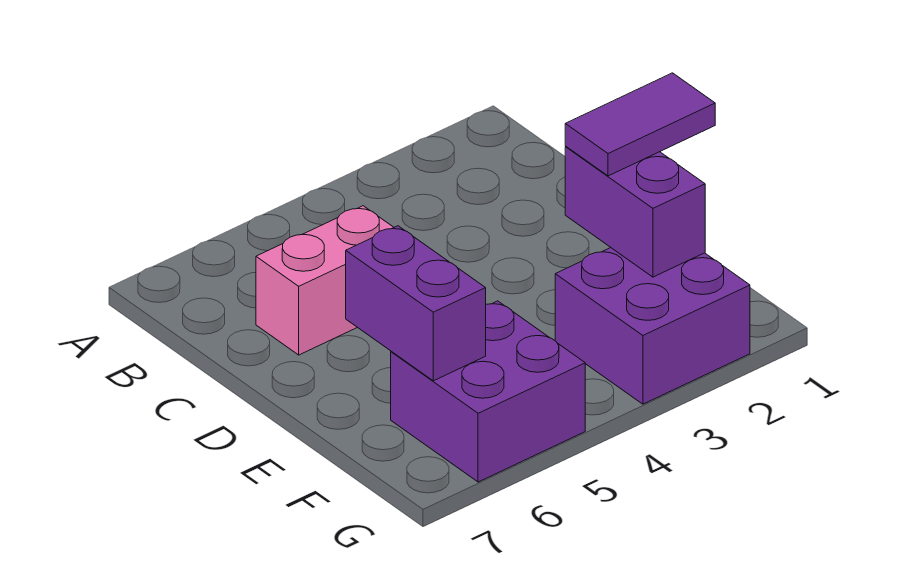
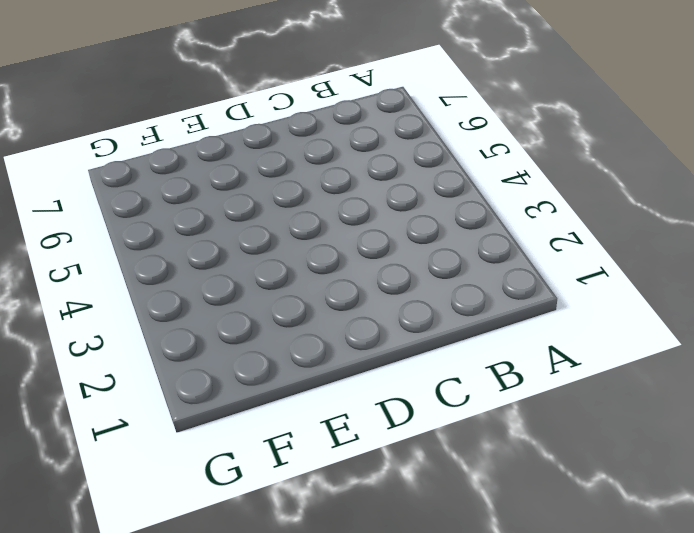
none -> pink brick C5:C6 level 1
none -> purple brick F2:G3 level 1

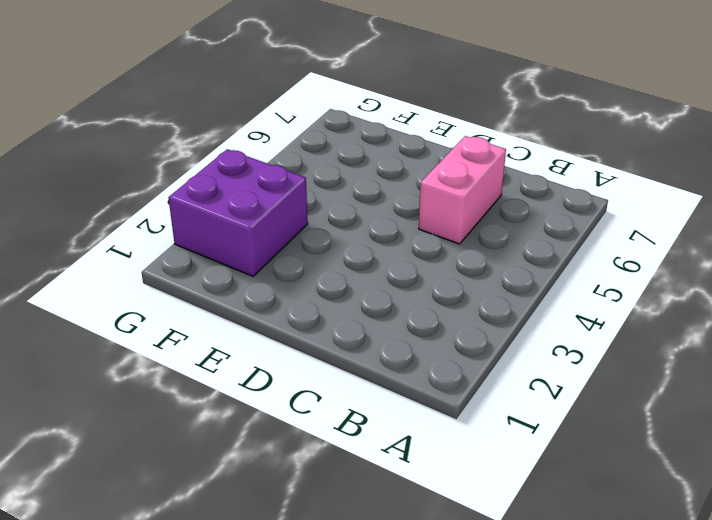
none -> purple brick F5:G6 level 1
none -> purple brick E2:F2 level 2

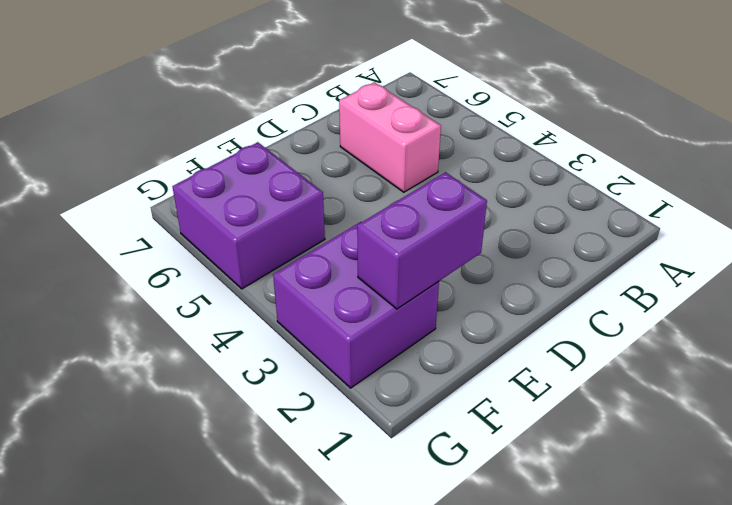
none -> purple brick E6:F6 level 2
none -> purple tile E1:E2 level 3

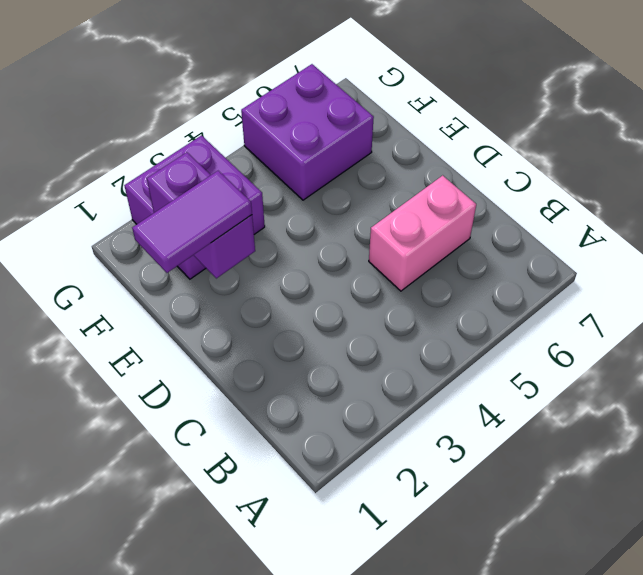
none -> purple brick E6:F6 level 2

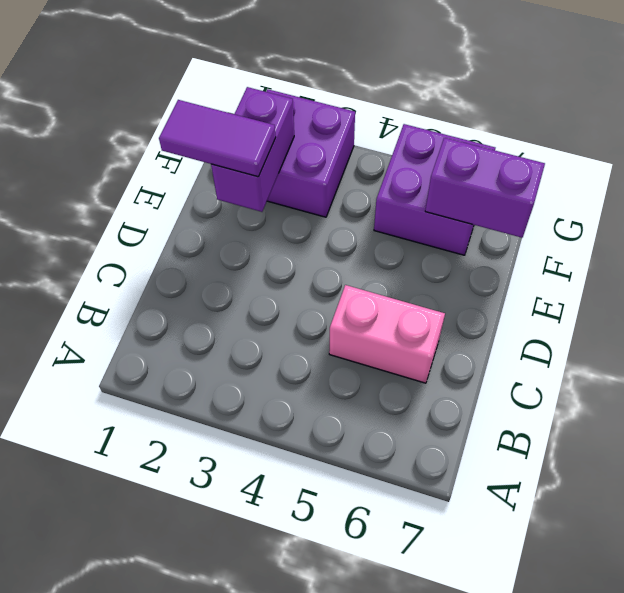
purple brick F6:F7 level 2 -> purple brick E6:F6 level 2

